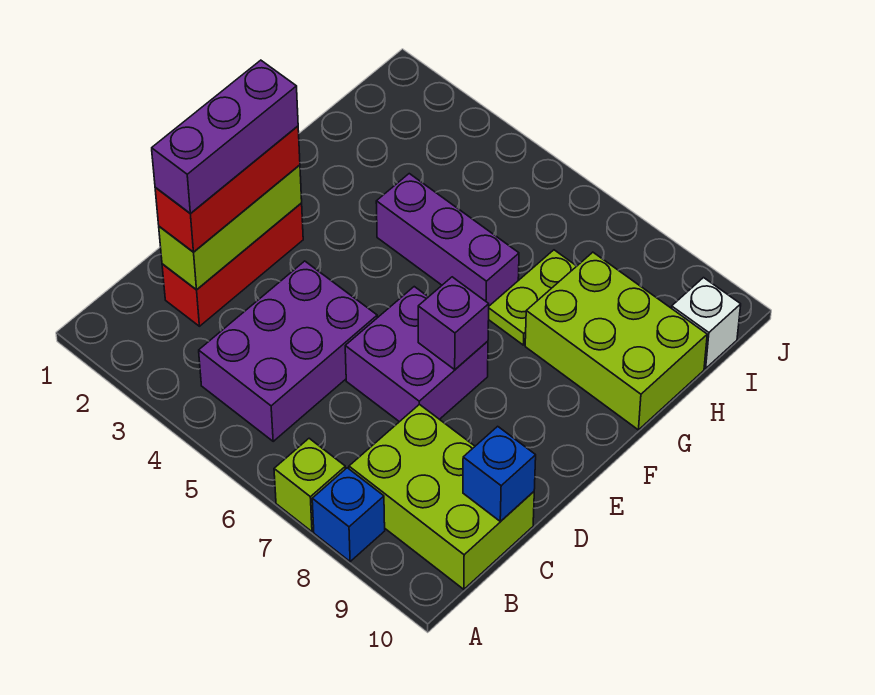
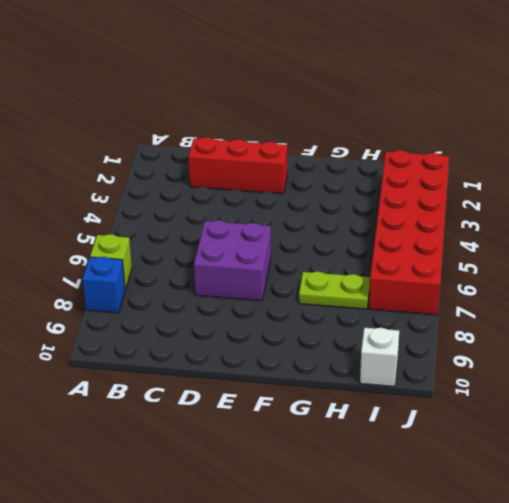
red brick I2:J7 level 1 -> none
none -> purple brick B4:D5 level 1
none -> lime brick B8:C10 level 1
none -> purple brick G4:G6 level 1

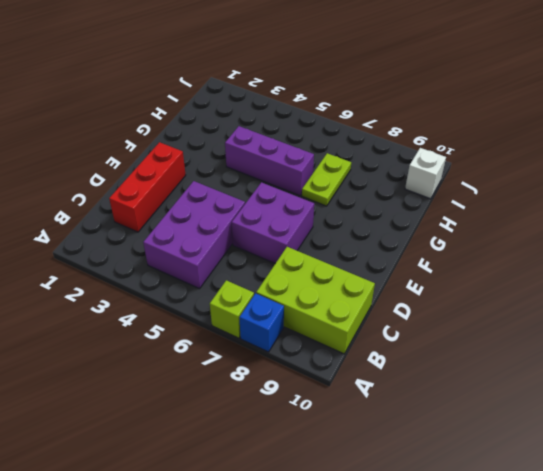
none -> lime brick G8:H10 level 1
none -> lime brick C2:E2 level 2
none -> blue brick C10 level 2

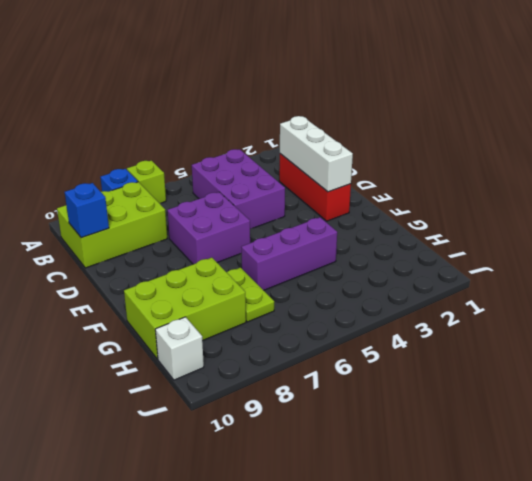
white brick C2:E2 level 2 -> lime brick C2:E2 level 2
none -> purple brick E7 level 2
none -> red brick C2:E2 level 3
none -> purple brick C2:E2 level 4

